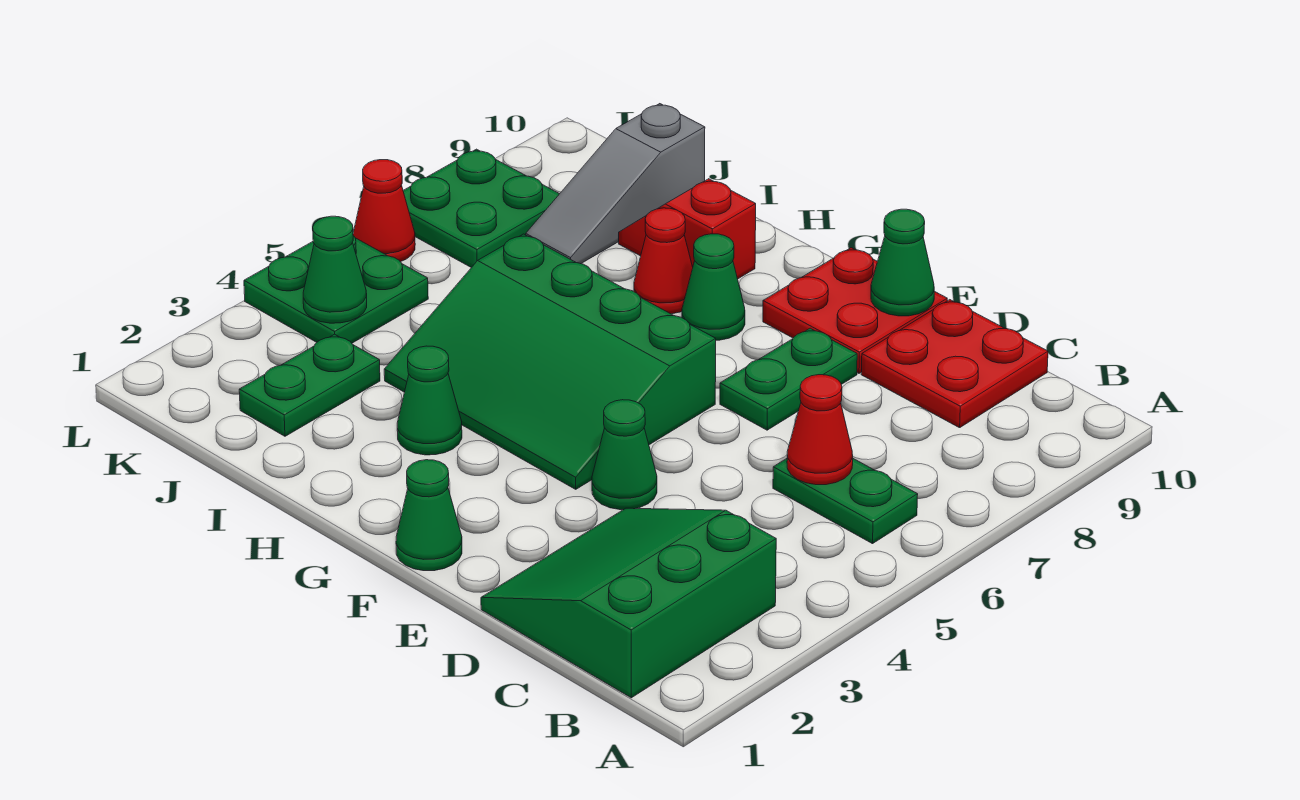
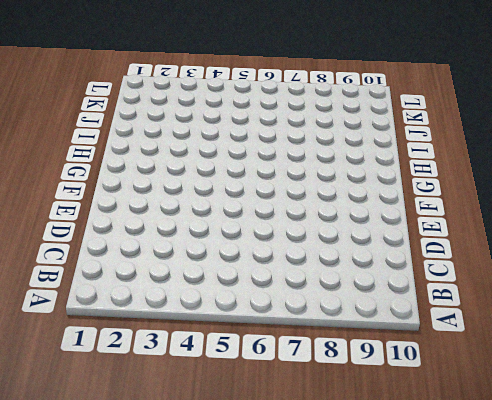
none -> green slope B1:D3 level 1 top B
none -> green plate B6:C6 level 1
none -> red plate C9:D10 level 1

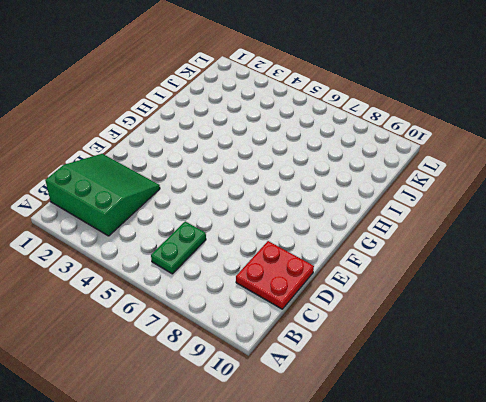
none -> green cone E4 level 1
none -> green plate E7:E8 level 1
none -> red plate E9:F10 level 1

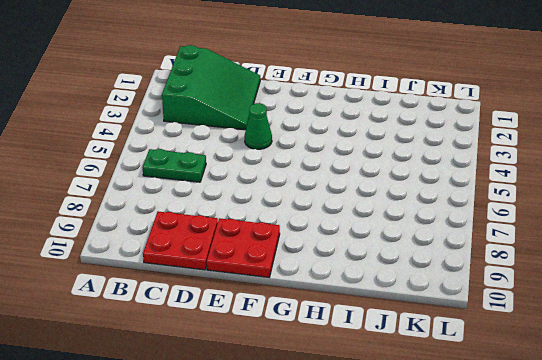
none -> green plate E7:E8 level 1
none -> green cone F1 level 1
none -> green slope F4:I6 level 1 top 6

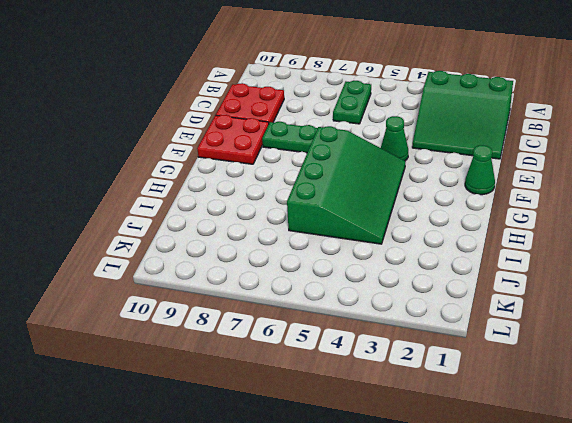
none -> green cone G8 level 1
none -> green cone H3 level 1
none -> red cone H8 level 1

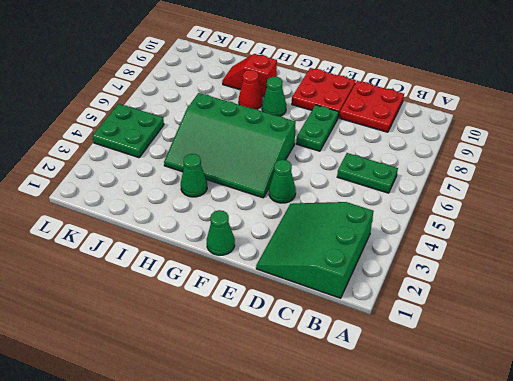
none -> green plate J2:J3 level 1
none -> grey slope J8:J10 level 1 top 10
none -> green plate K7:L8 level 1

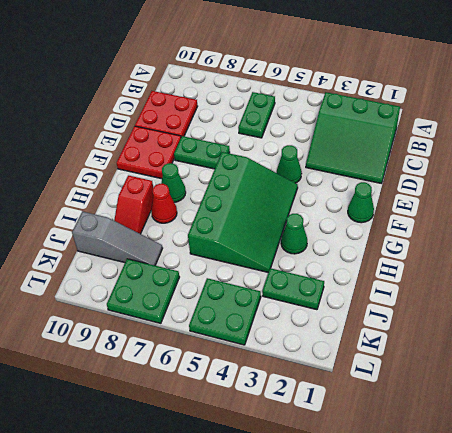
none -> red cone L6 level 1
none -> red cone C6 level 2
none -> green cone E10 level 2

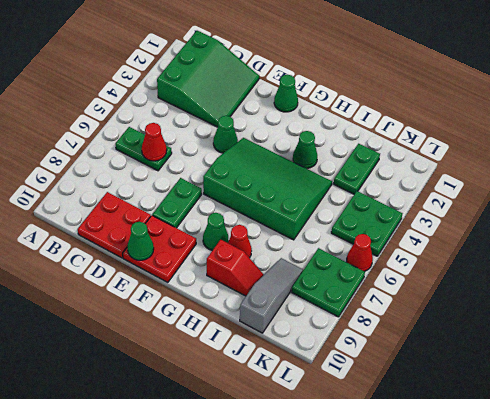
none -> green cone K4 level 2

